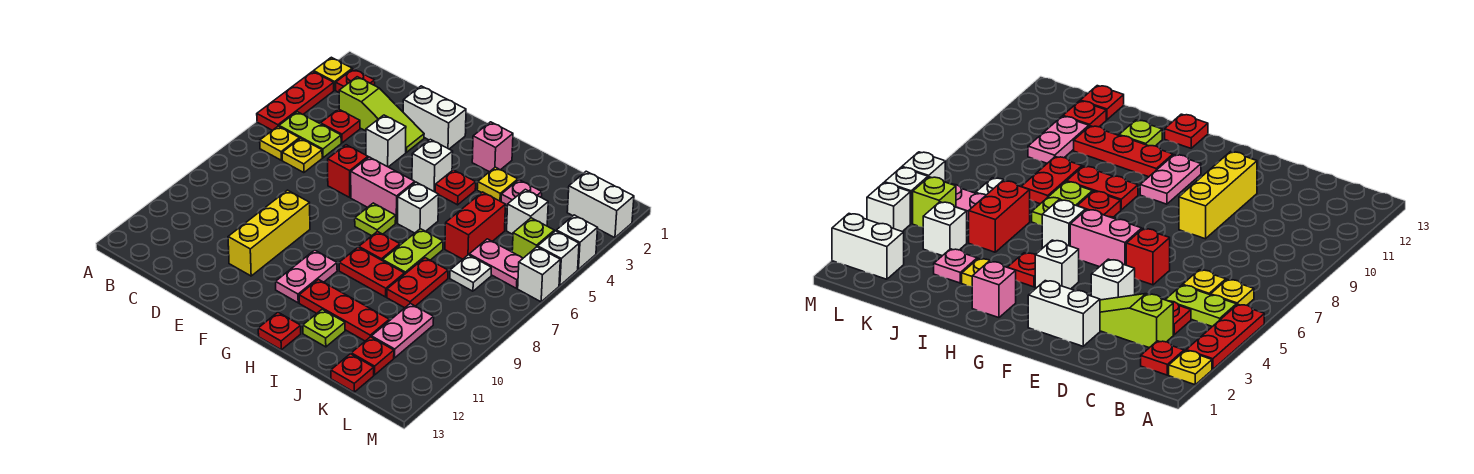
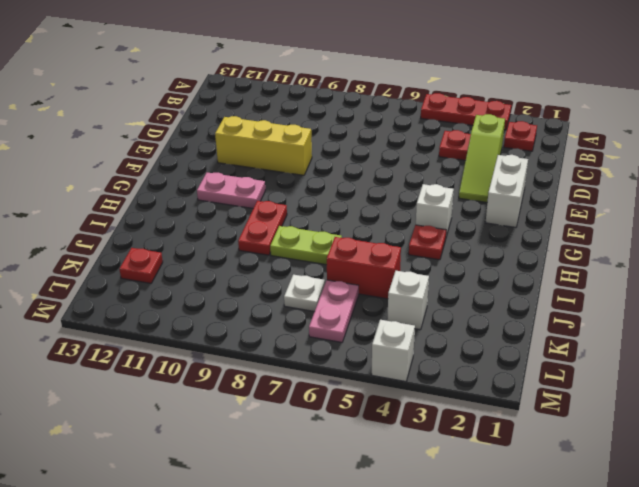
none -> yellow plate A2 level 1
none -> lime plate B5:C5 level 1
none -> yellow plate B6 level 1
none -> yellow plate C6 level 1

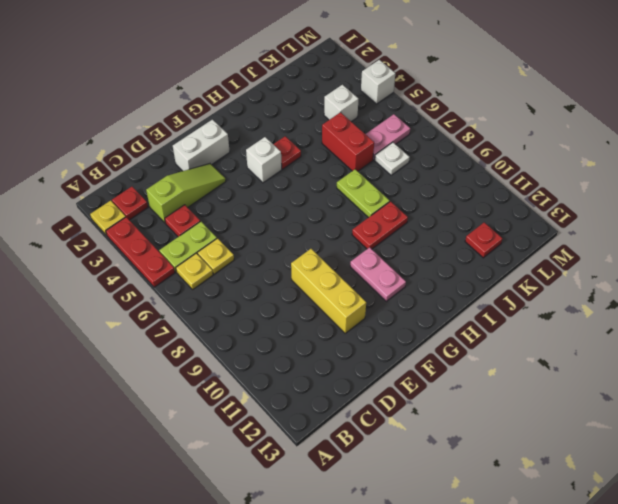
none -> white brick E4 level 1
none -> red brick E6 level 1
none -> pink brick F6:G6 level 1
none -> lime plate G7 level 1

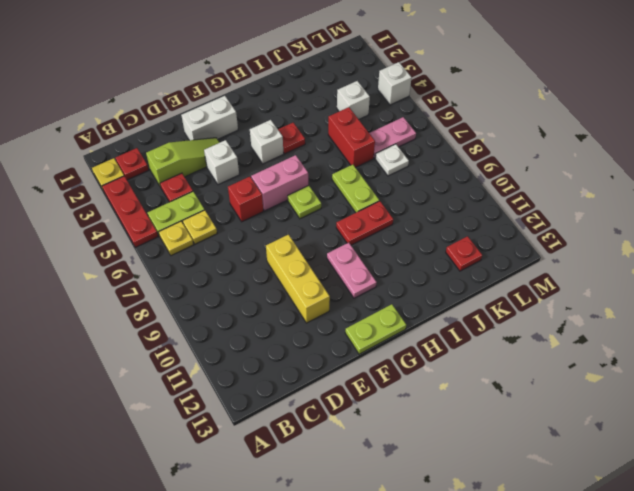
lime plate F13:G13 level 1 -> none
none -> pink brick H2 level 1
none -> white brick H6 level 1
none -> red plate H8 level 1
none -> red plate H11:J11 level 1

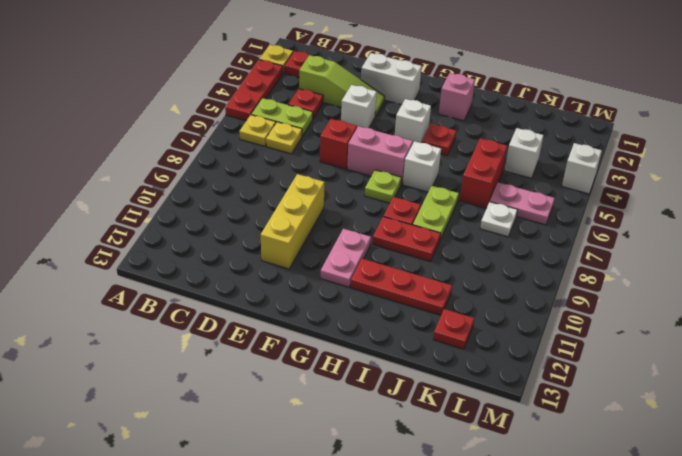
none -> red plate H13 level 1
none -> yellow plate I3 level 1
none -> lime plate I12 level 1
none -> pink plate J3 level 1

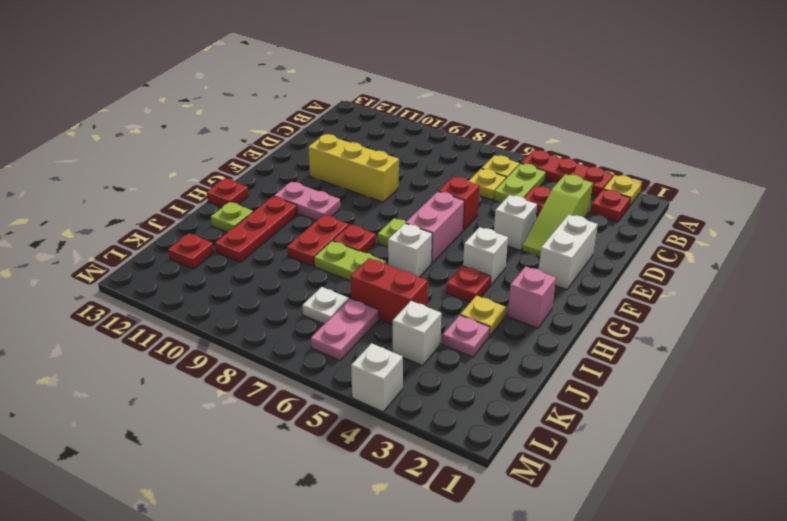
none -> red plate J8:J9 level 1
none -> pink plate K10:K11 level 1
none -> red plate K13 level 1
none -> white brick L2:M2 level 1

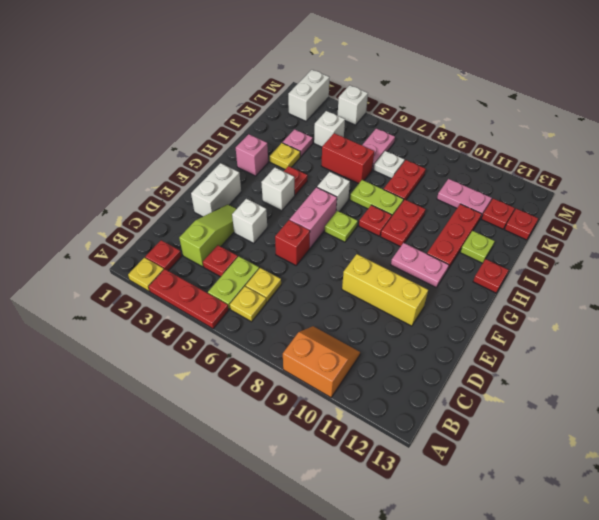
orange slope A9:B10 level 1 top A -> none
red plate J8:K8 level 1 -> red plate J8:J9 level 1
none -> lime brick L5 level 1
none -> white brick M5 level 1
none -> white brick M6 level 1

